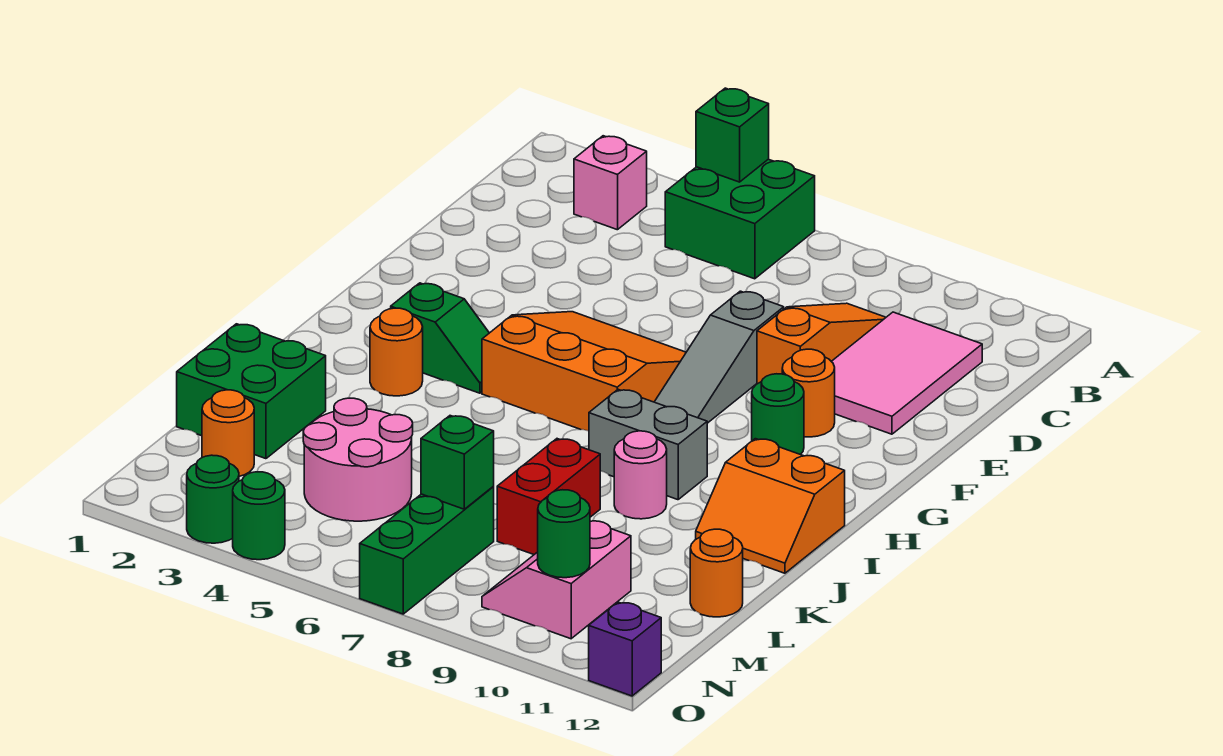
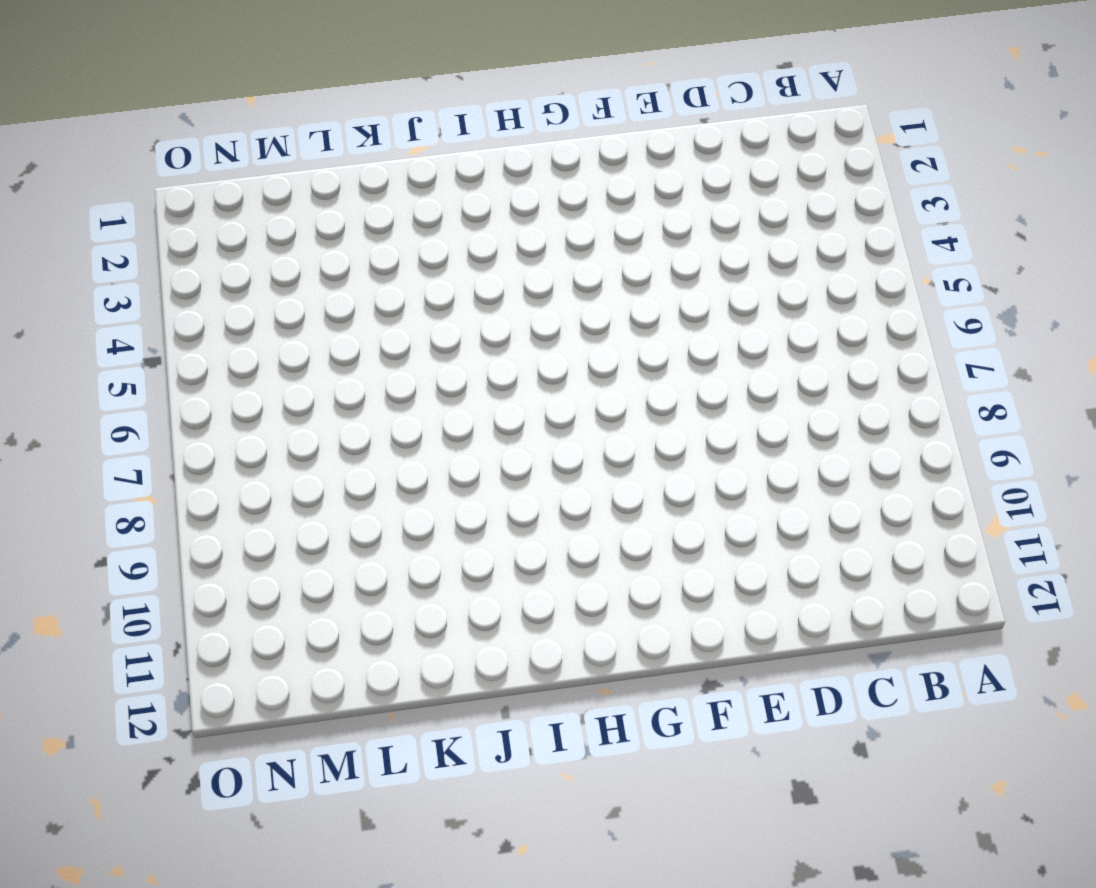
none -> green brick A5:B6 level 1
none -> pink brick B3 level 1
none -> orange slope C9:E9 level 1 top E

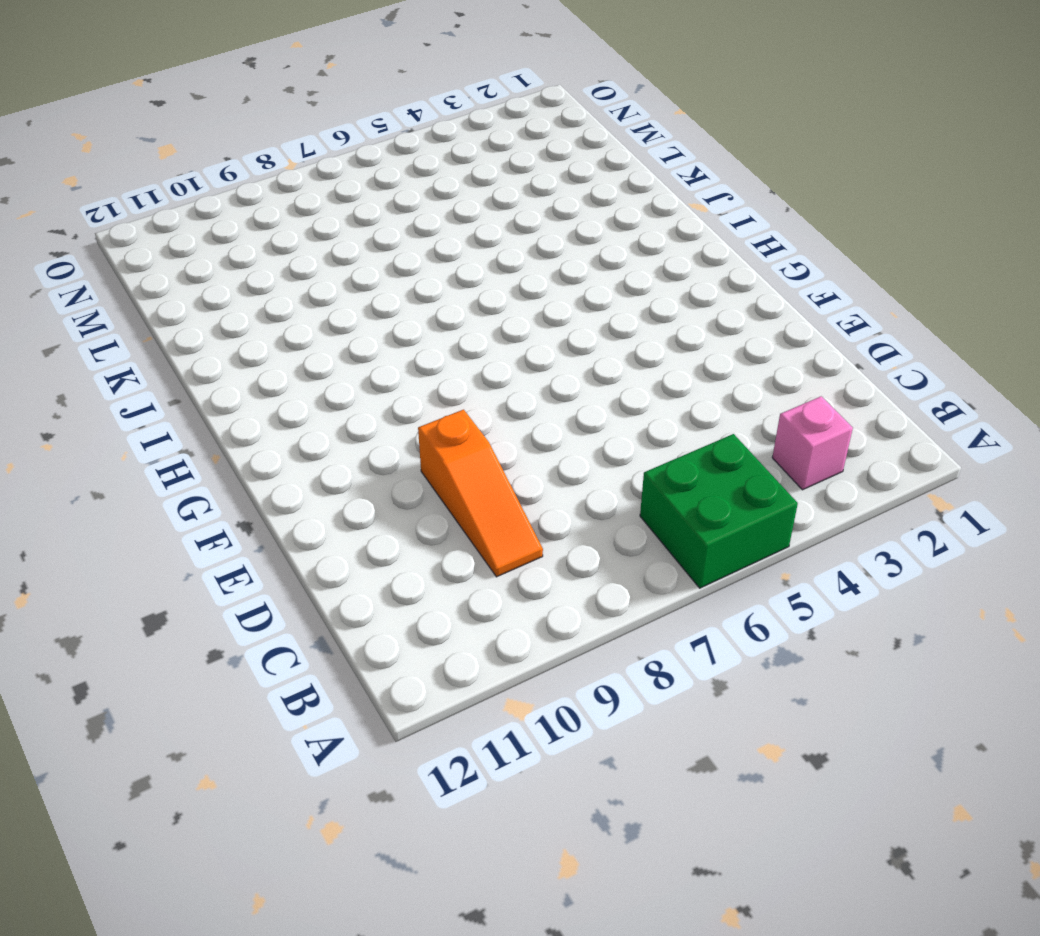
none -> pink tile C10:E11 level 1
none -> grey slope E8:G8 level 1 top E
none -> orange slope F5:H7 level 1 top H

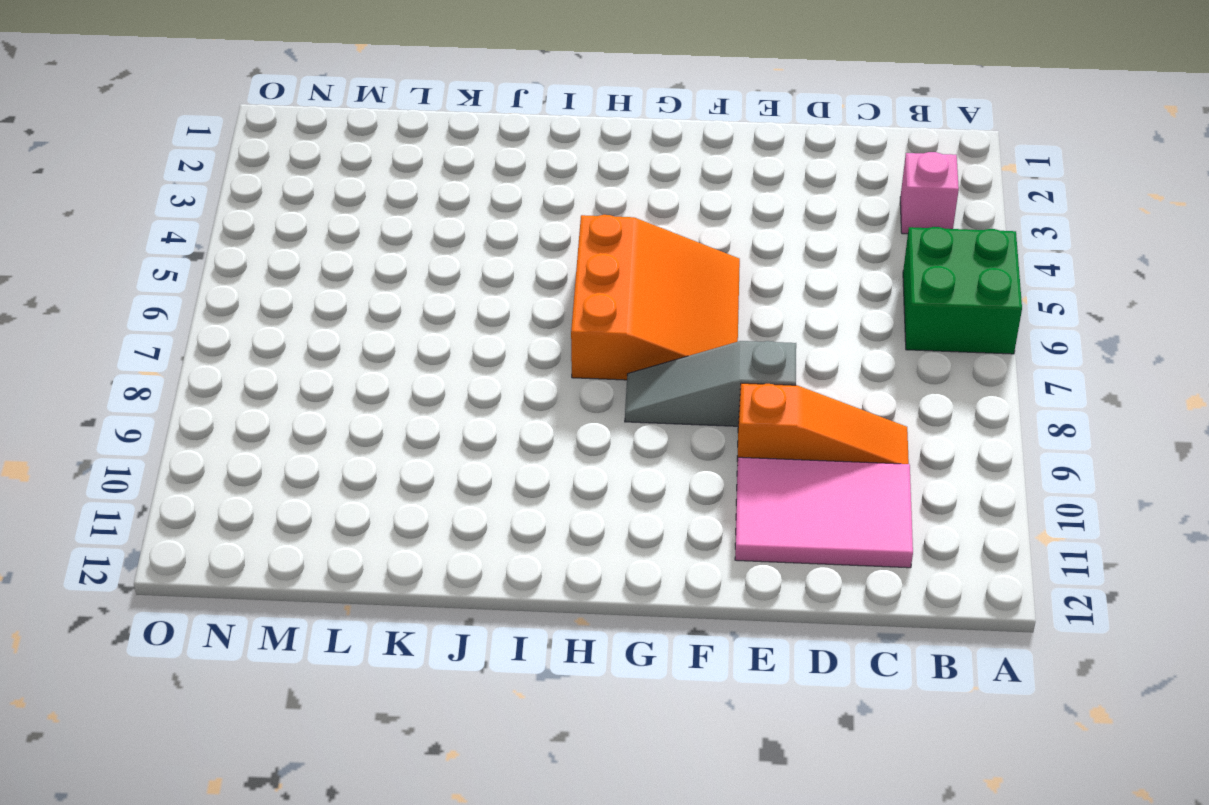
none -> orange round brick F10 level 1
none -> green round brick G10 level 1
none -> green slope H3:H4 level 1 top 3

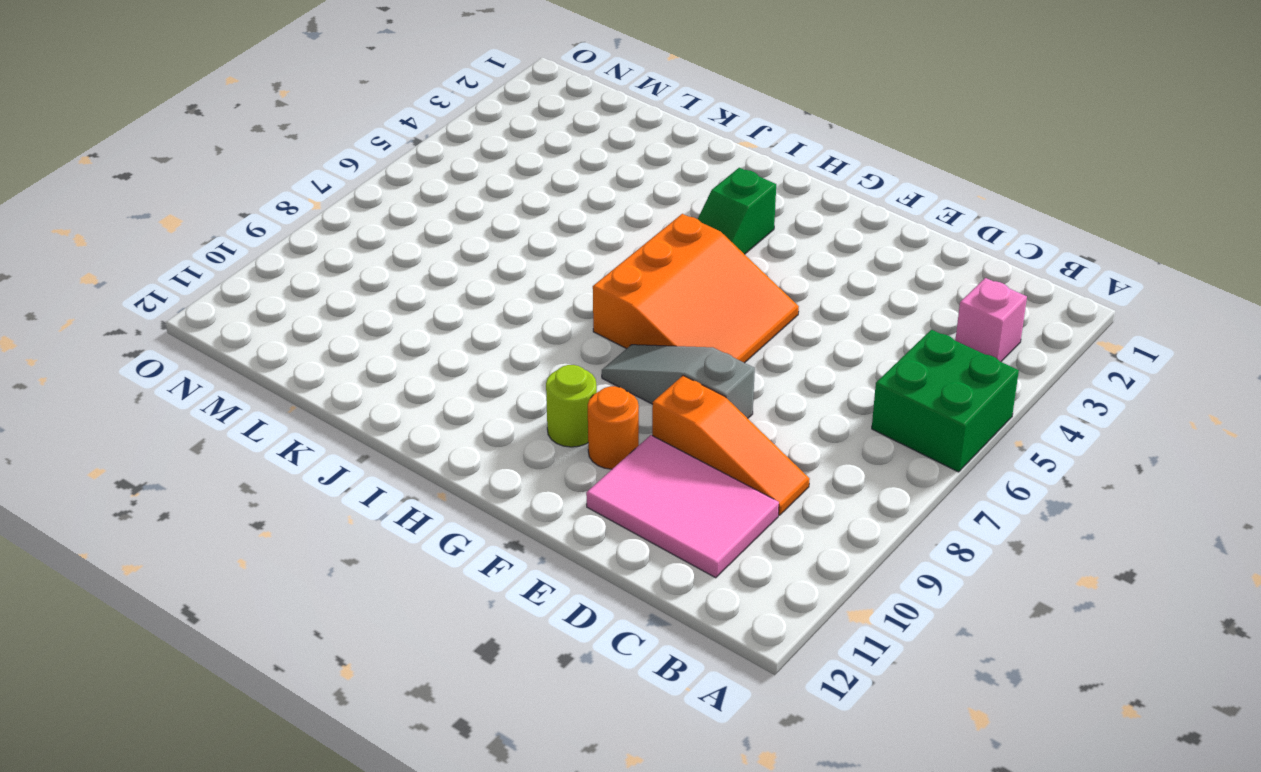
lime round brick G10 level 1 -> green round brick G10 level 1
none -> orange round brick I3 level 1
none -> grey brick I8:I9 level 1
none -> orange slope I11:J12 level 1 top I

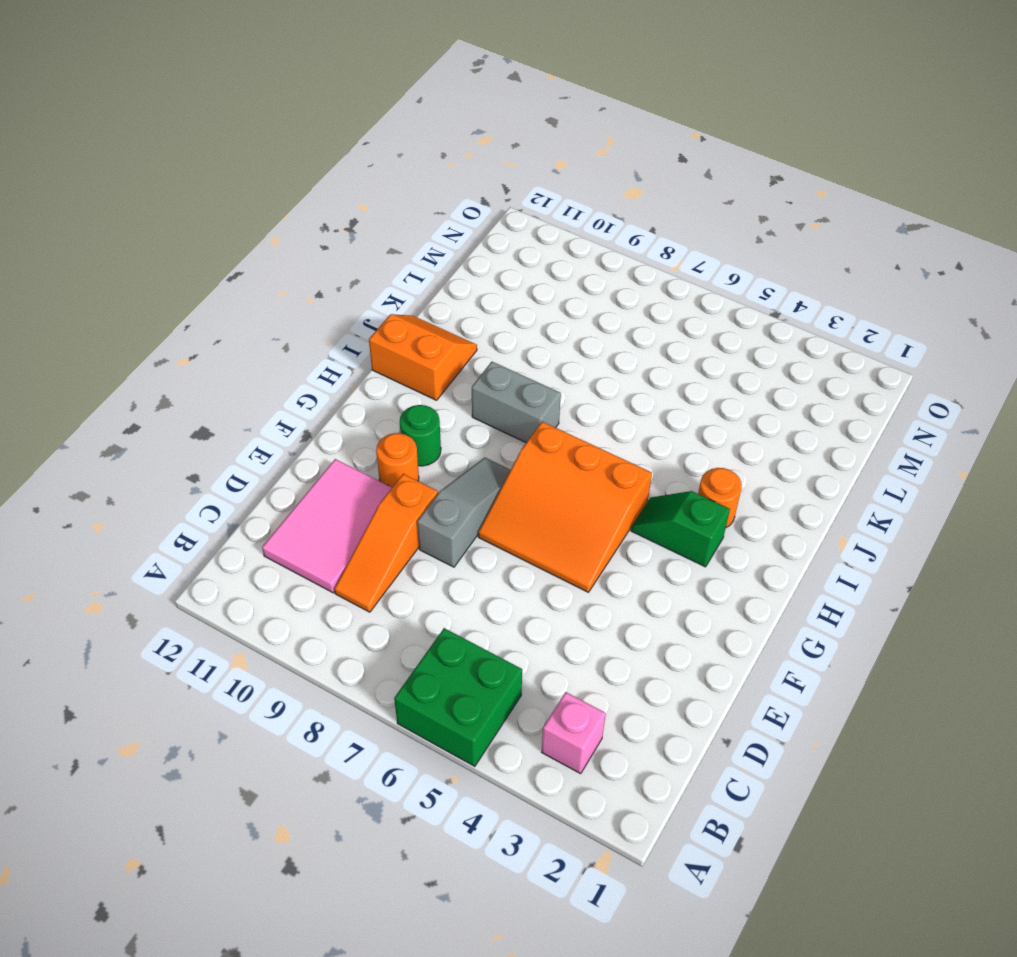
none -> pink round brick J9 level 1
none -> green brick K1:L2 level 1
none -> red brick K8:L8 level 1

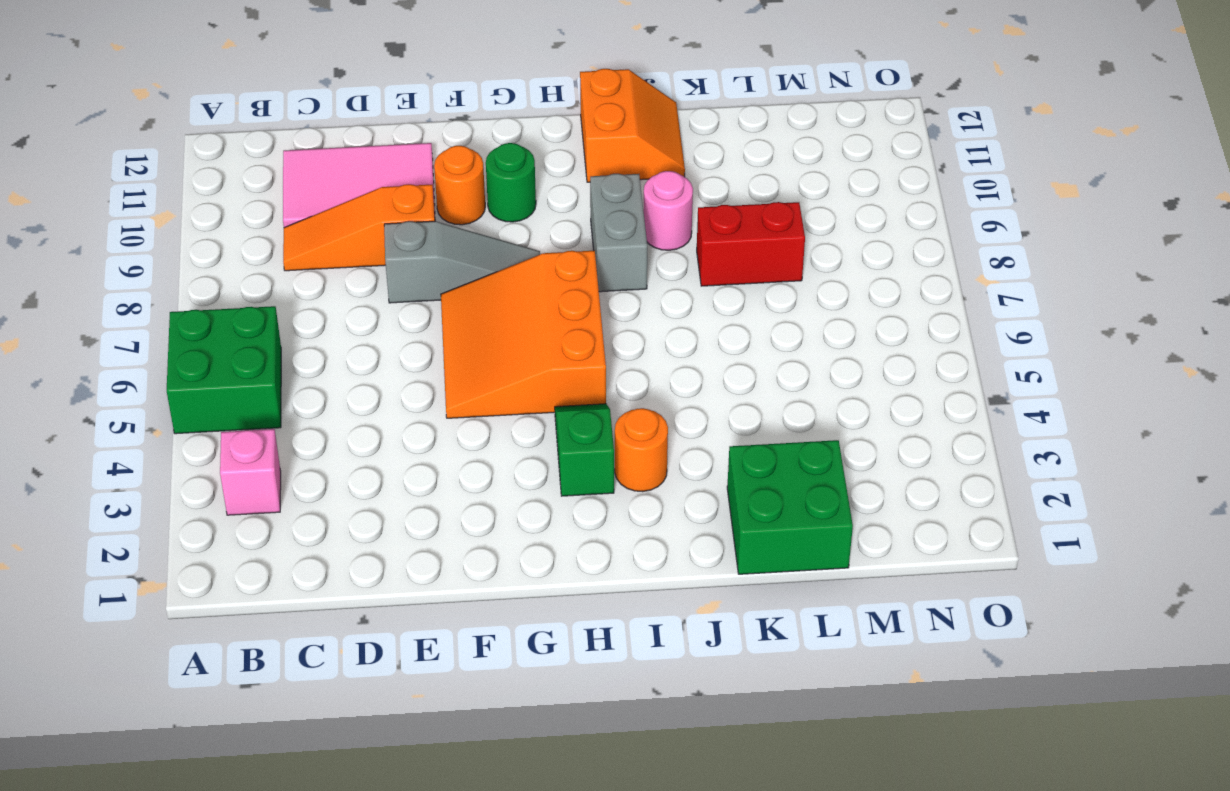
none -> pink round brick L4:M5 level 1
none -> orange round brick L12 level 1
none -> orange round brick M2 level 1

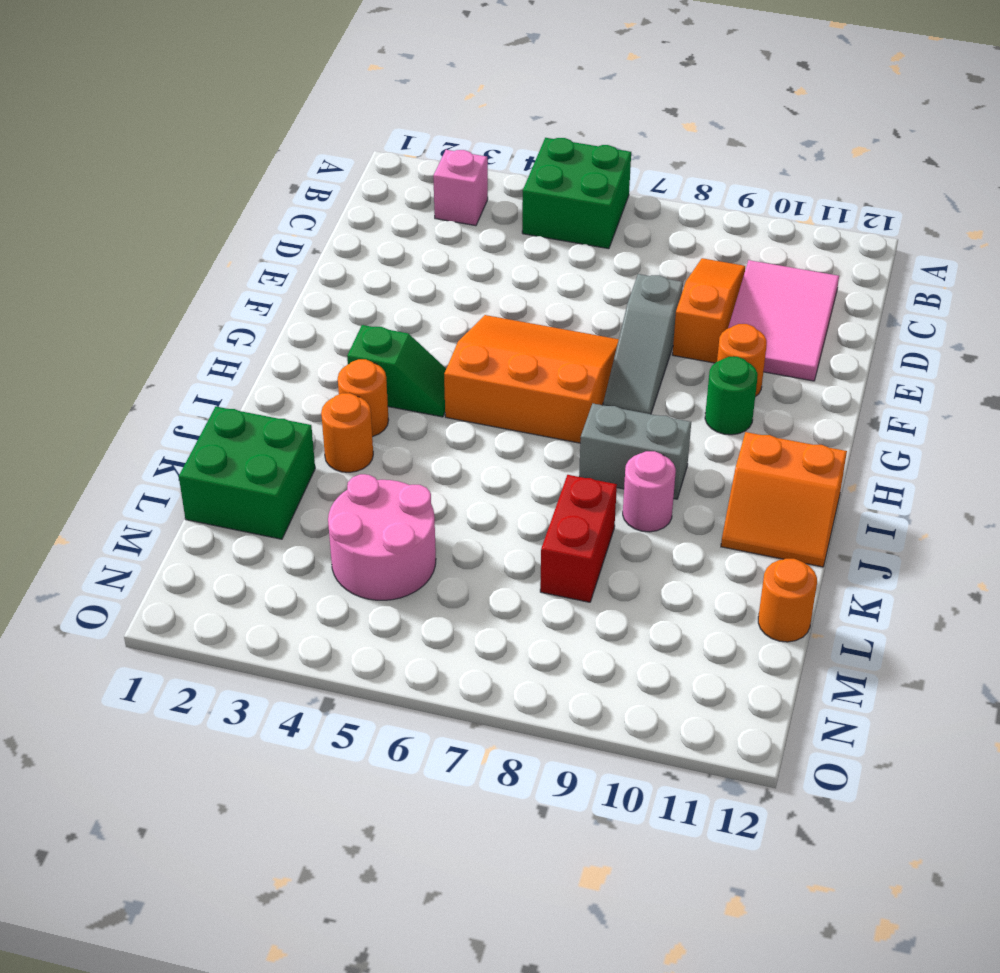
orange round brick J3 level 1 -> orange round brick M2 level 1
none -> green brick M7:O7 level 1
none -> pink slope M9:N10 level 1 top 10
none -> green round brick O3 level 1

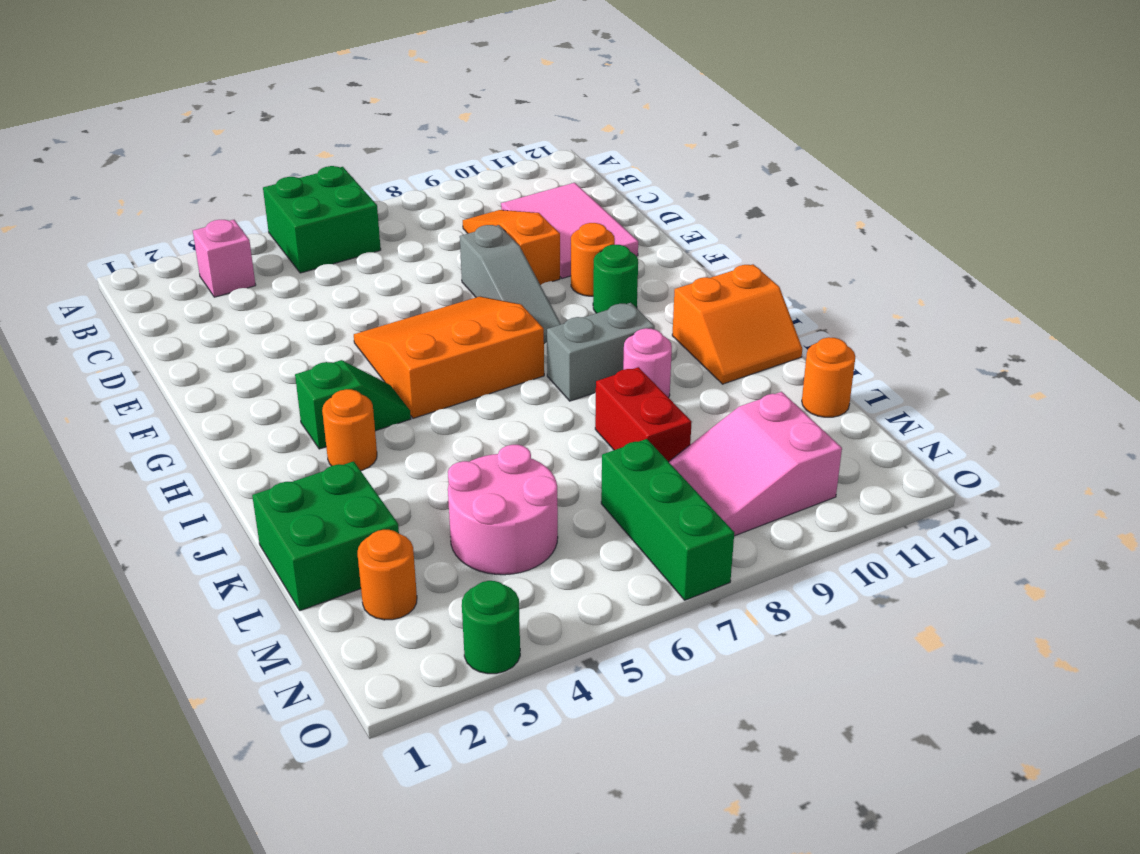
pink slope M8:N10 level 1 top 10 -> pink slope M9:N10 level 1 top 10
none -> green round brick O4 level 1
none -> purple brick O12 level 1
none -> green brick A5 level 2

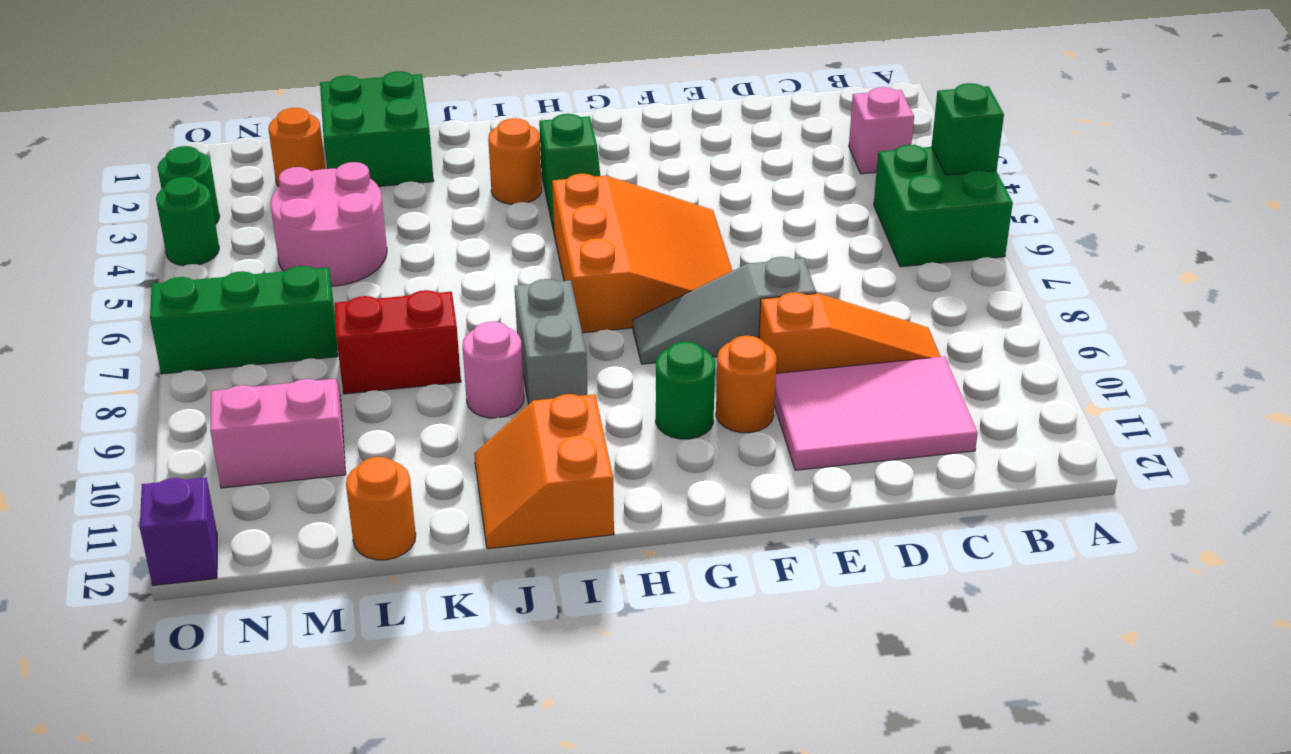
none -> green brick M7 level 2
none -> green round brick N10 level 2

